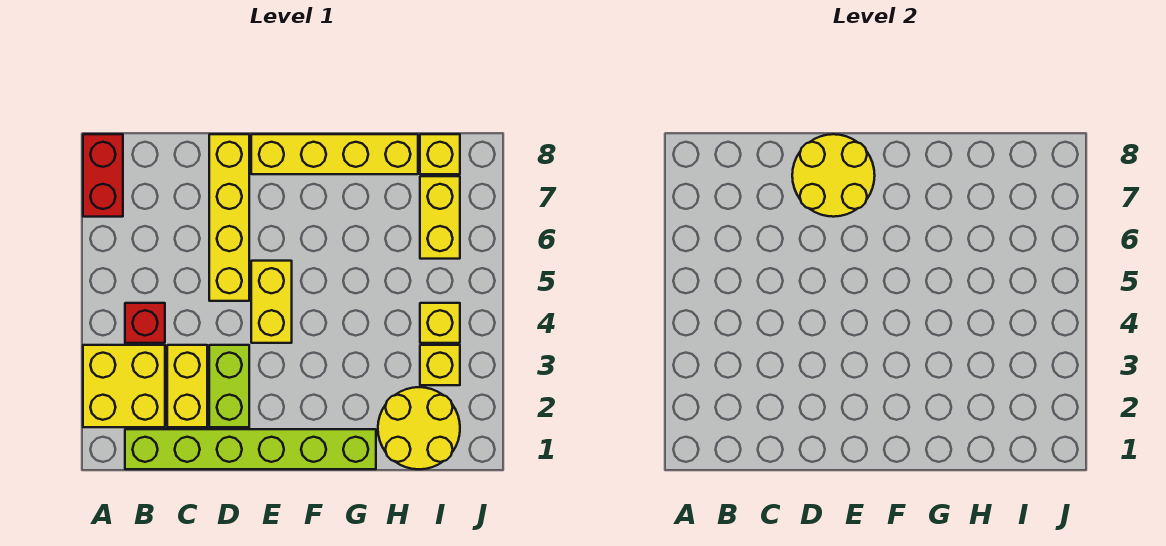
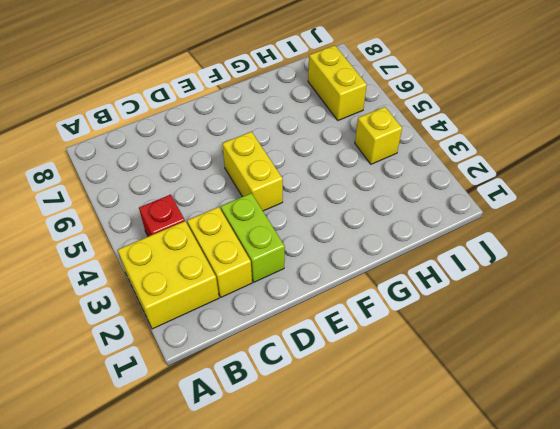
none -> red brick A7:A8 level 1
none -> lime brick B1:G1 level 1
none -> yellow brick D5:D8 level 1

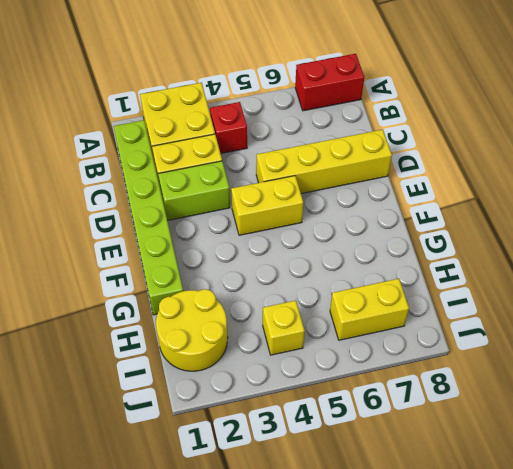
none -> yellow brick E8:H8 level 1
none -> yellow brick I3 level 1
none -> yellow brick I8 level 1

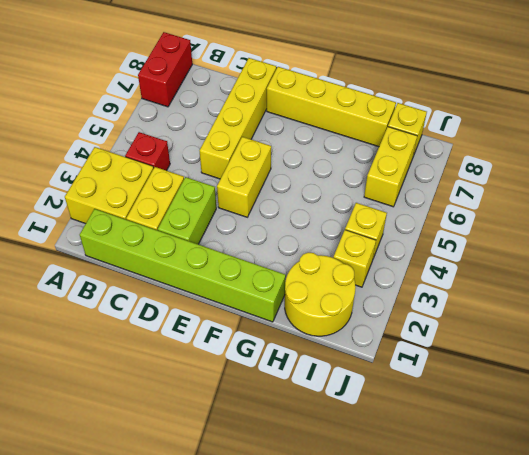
none -> yellow round brick D7:E8 level 2

